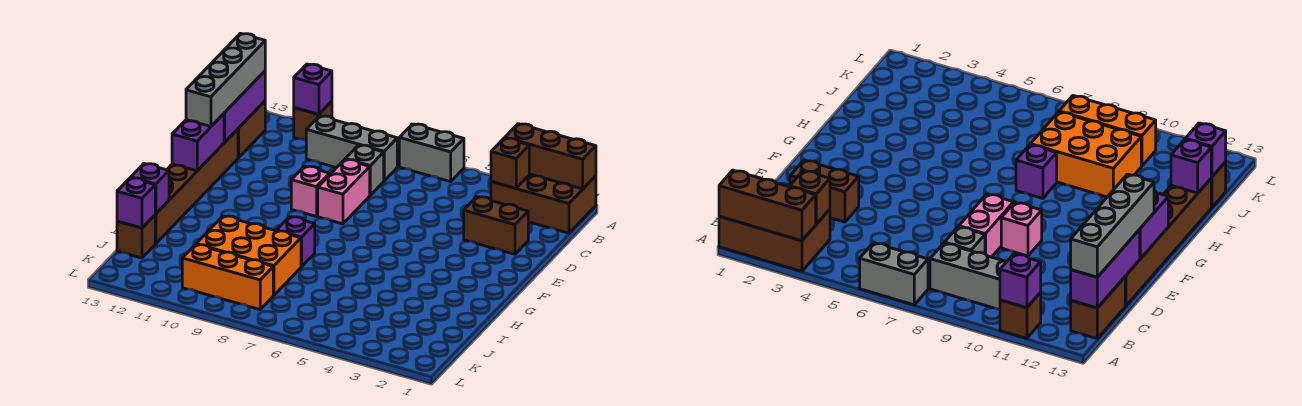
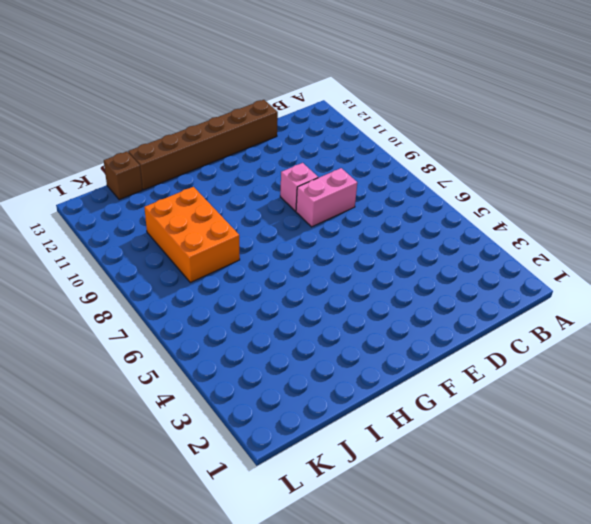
none -> brown brick A1:B3 level 1
none -> grey brick A6:A7 level 1
none -> brown brick A11 level 1

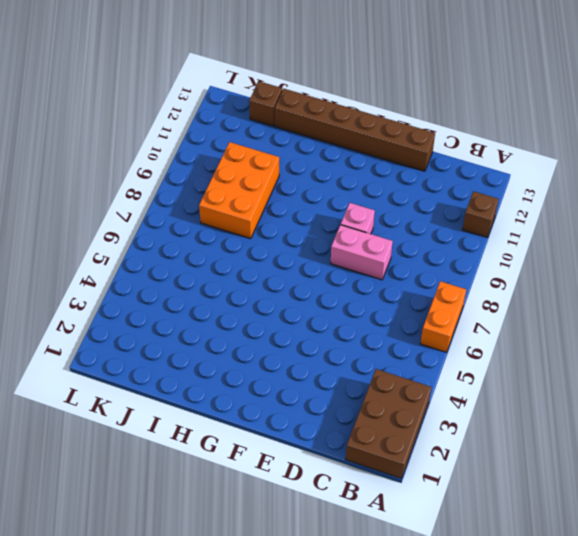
orange brick A6:A7 level 1 -> grey brick A6:A7 level 1
none -> grey brick B8:B10 level 1
none -> brown brick B13:C13 level 1
none -> grey brick C8 level 1

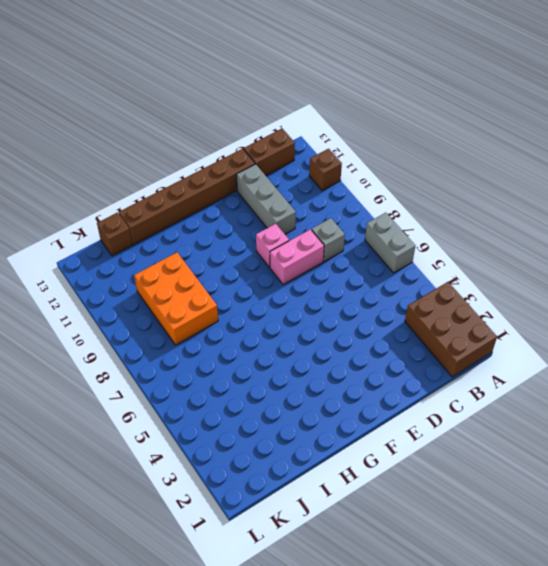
grey brick D10:D12 level 1 -> grey brick B8:B10 level 1
none -> brown brick D2:D3 level 1
none -> purple brick H8 level 1
none -> orange brick K8:K10 level 1

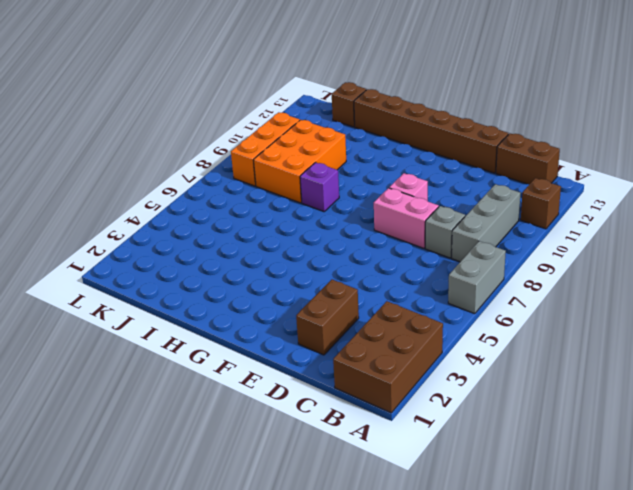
none -> brown brick A1:A3 level 2
none -> purple brick A11 level 2
none -> brown brick B3 level 2

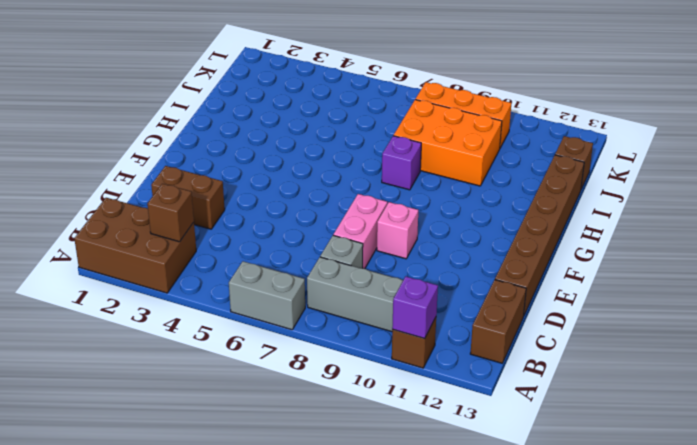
none -> brown brick A1:A3 level 2
none -> purple brick B13:D13 level 2
none -> purple brick E13:F13 level 2

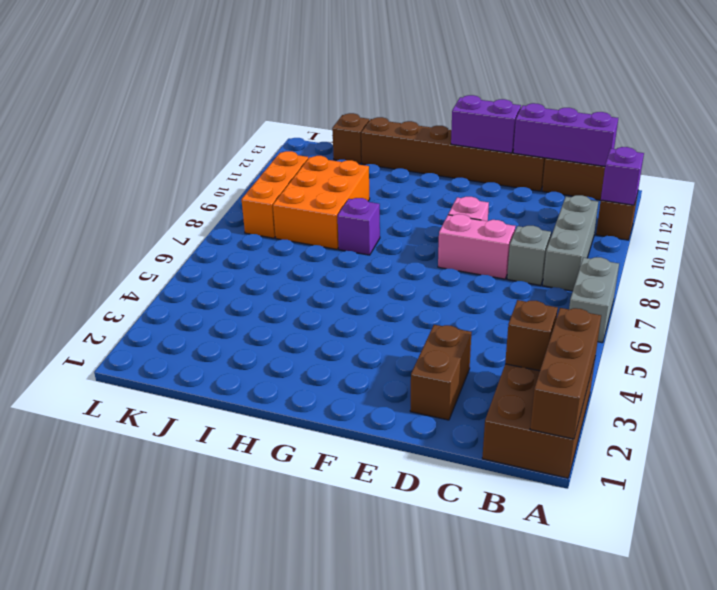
none -> purple brick I13 level 2
none -> purple brick J13 level 2
none -> grey brick B13:E13 level 3

